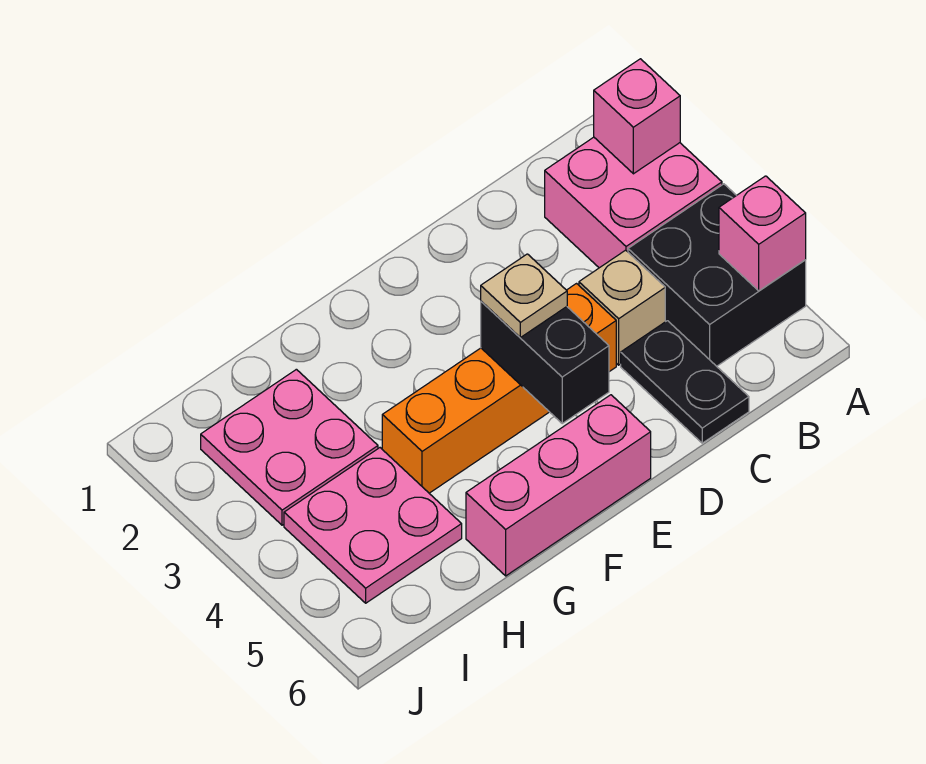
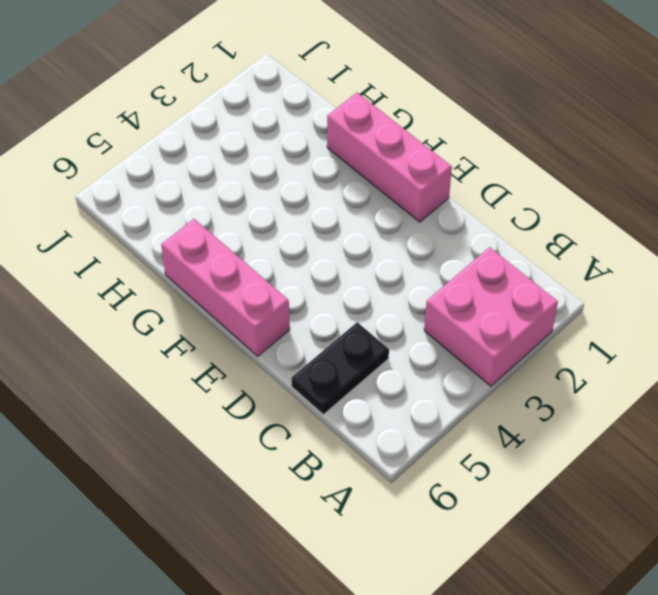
pink brick E1:G1 level 1 -> none
none -> black brick A4:B5 level 1
none -> tan brick C4 level 1
none -> orange brick D4:G4 level 1

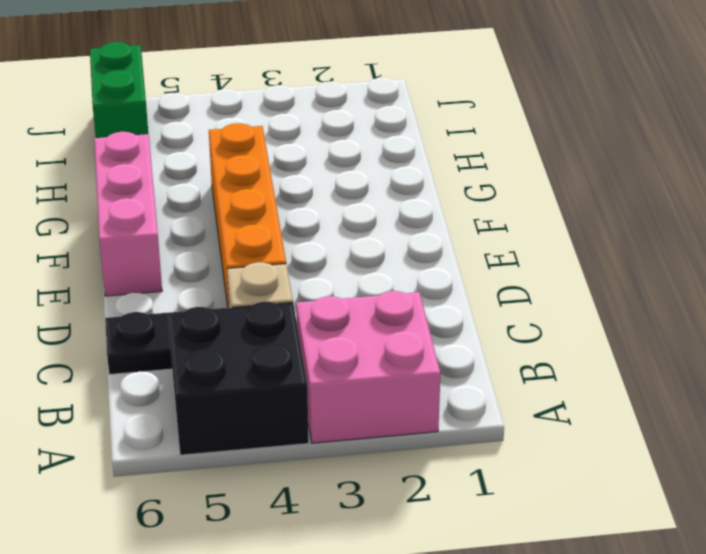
green brick I6:J6 level 1 -> none
none -> pink plate H2:I3 level 1
none -> pink plate H4:I5 level 1
none -> pink brick A2 level 2

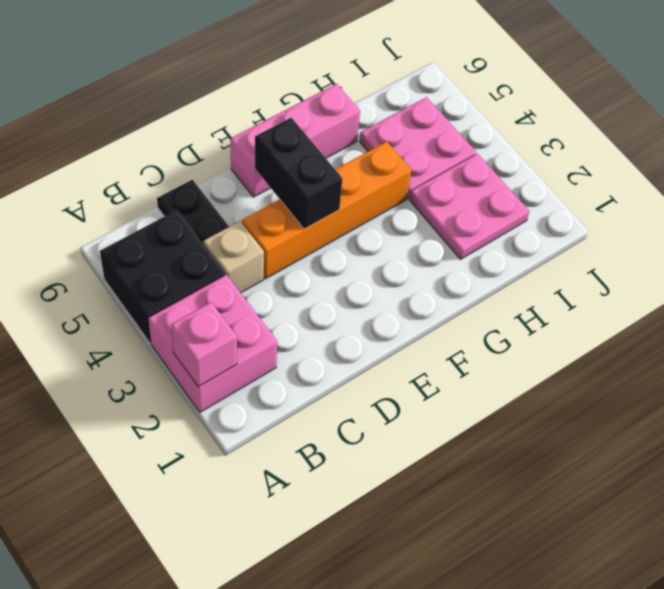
none -> pink brick A5 level 2
none -> tan plate E4 level 3

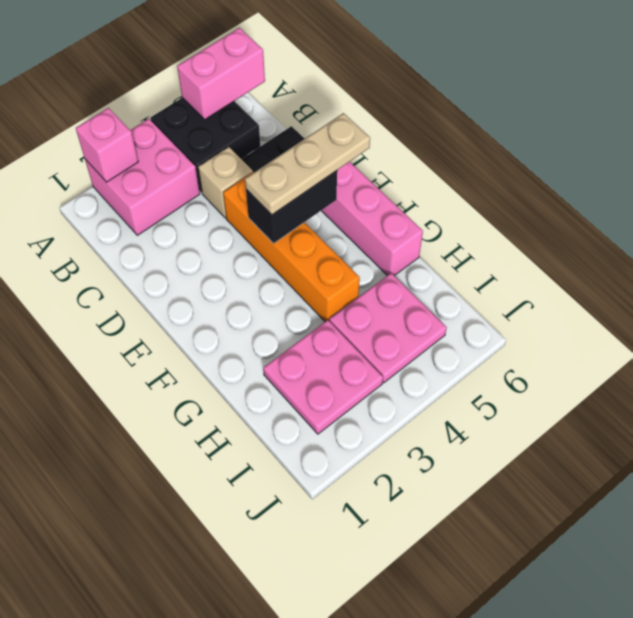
pink brick A5:A6 level 2 -> pink brick A5 level 2
tan plate E4:E6 level 3 -> tan plate E4 level 3

